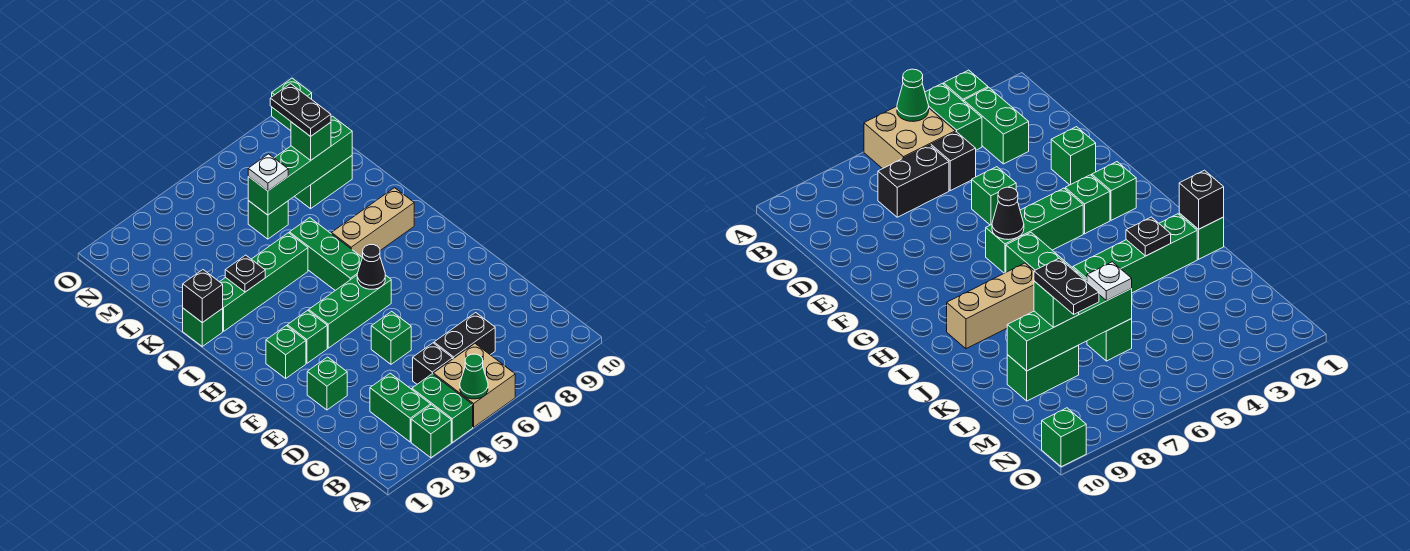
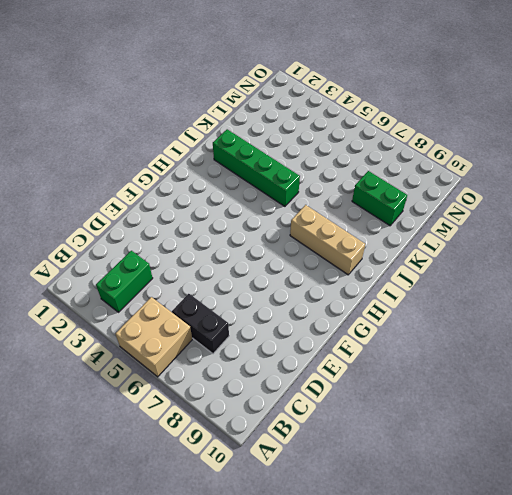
none -> green brick A3 level 1
none -> green brick A4:B4 level 1
none -> black brick C5 level 1

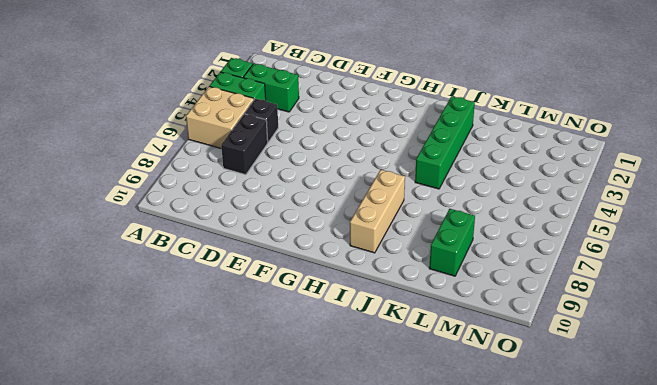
none -> green brick E2 level 1
none -> green brick E5 level 1
none -> green brick G2 level 1

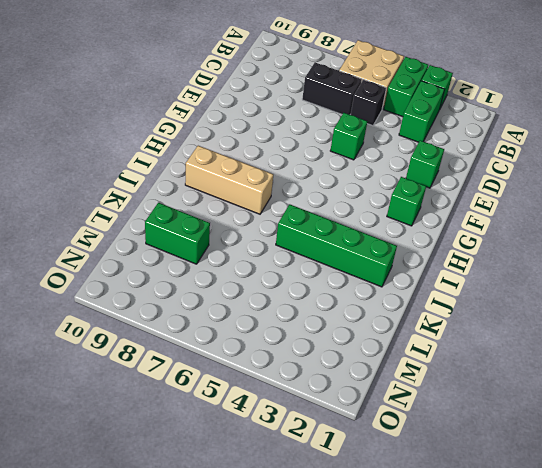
none -> green brick G3 level 1
none -> green brick G4:G6 level 1
none -> green brick H6:J6 level 1

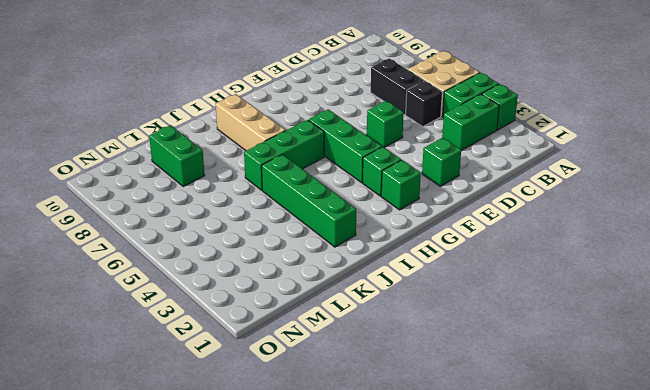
none -> green brick J1 level 1
none -> green brick L6 level 1
none -> green brick O10 level 1

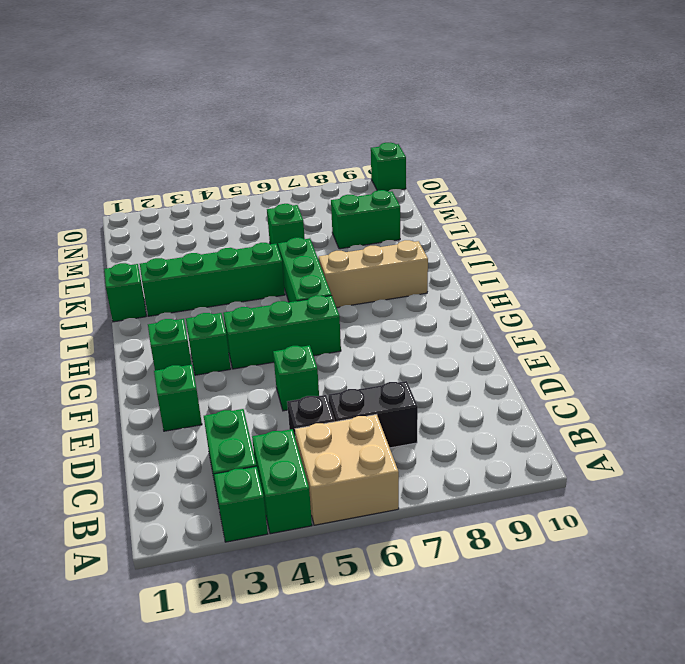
none -> green cone A5 level 2
none -> black cone G6 level 2
none -> black brick J1 level 2

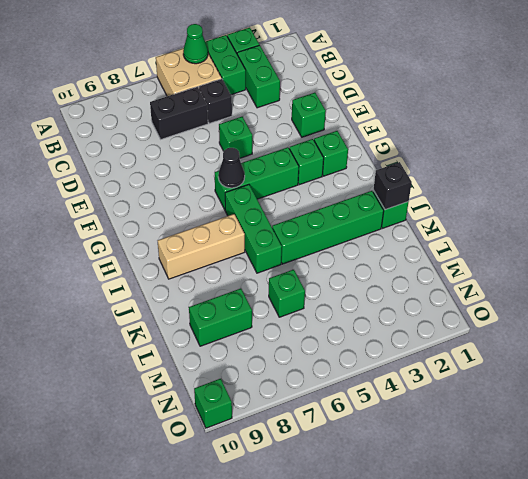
none -> black plate J3 level 2
none -> green brick L6:L9 level 2
none -> white plate L6 level 3

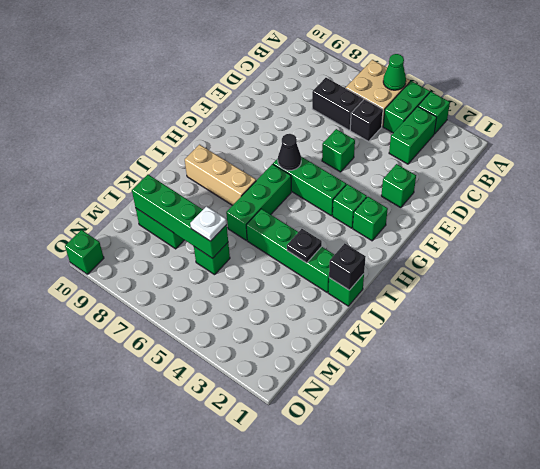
none -> green brick L8 level 3
none -> black plate L8:M8 level 4

